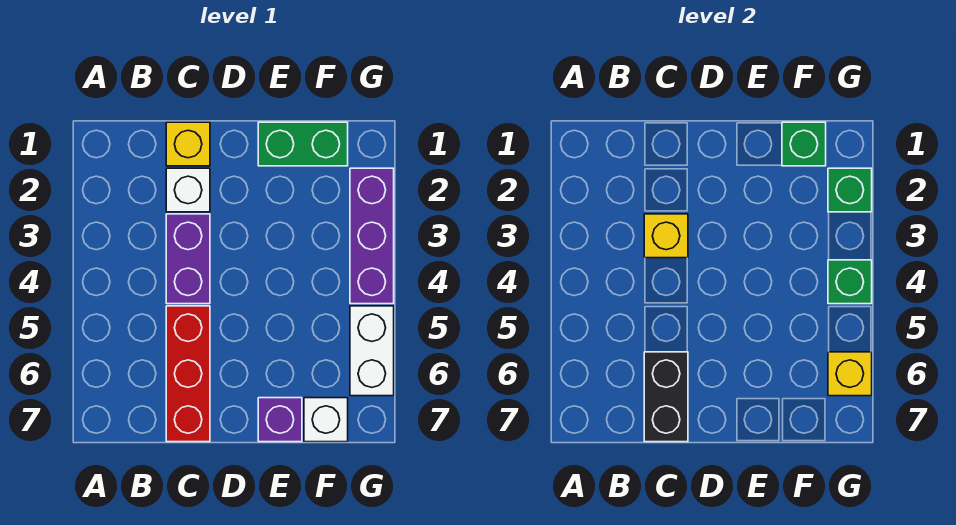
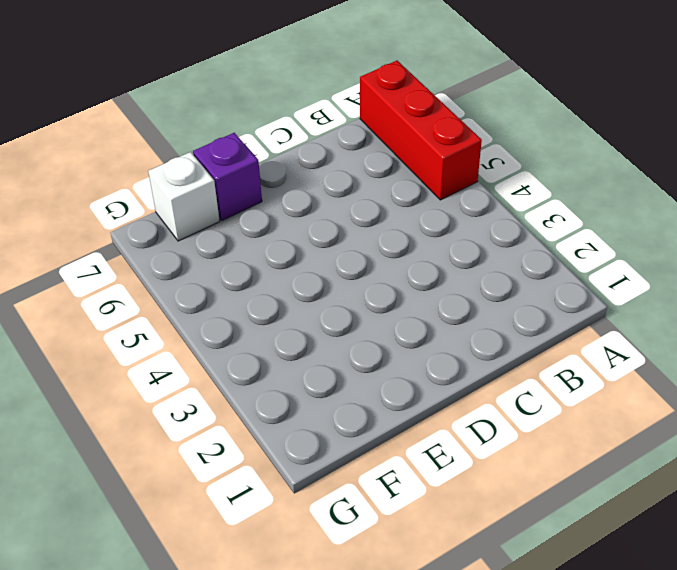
red brick A5:A7 level 1 -> red brick C5:C7 level 1
none -> yellow brick C1 level 1
none -> white brick C2 level 1
none -> purple brick C3:C4 level 1

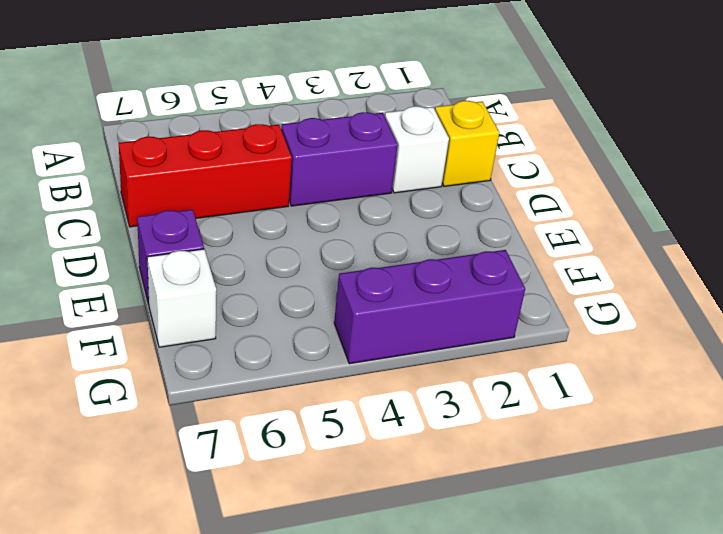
none -> green brick E1:F1 level 1
none -> white brick G5:G6 level 1
none -> yellow brick C3 level 2

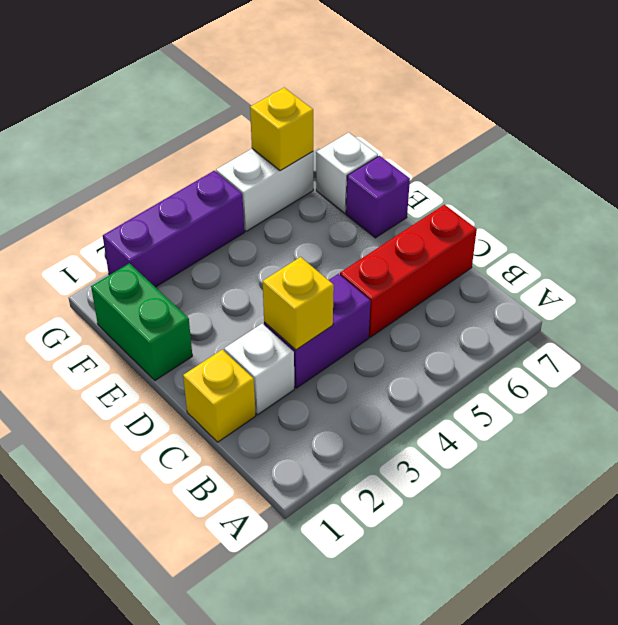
none -> black brick C6:C7 level 2
none -> green brick F1 level 2
none -> green brick G2 level 2

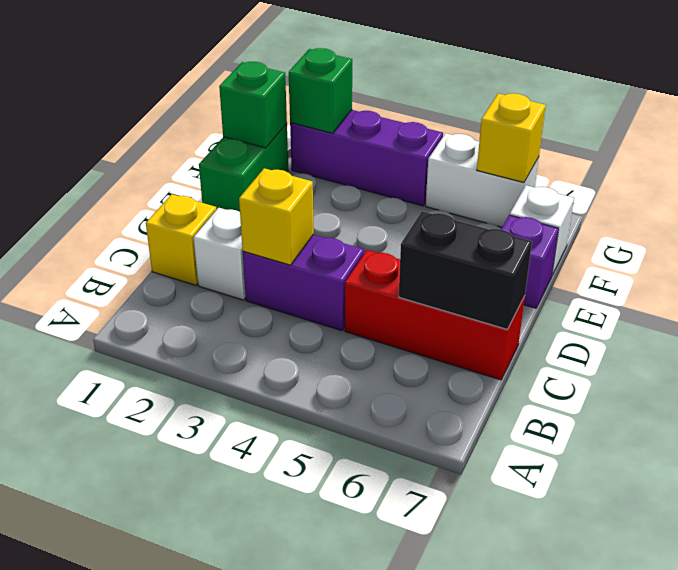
none -> green brick G4 level 2

